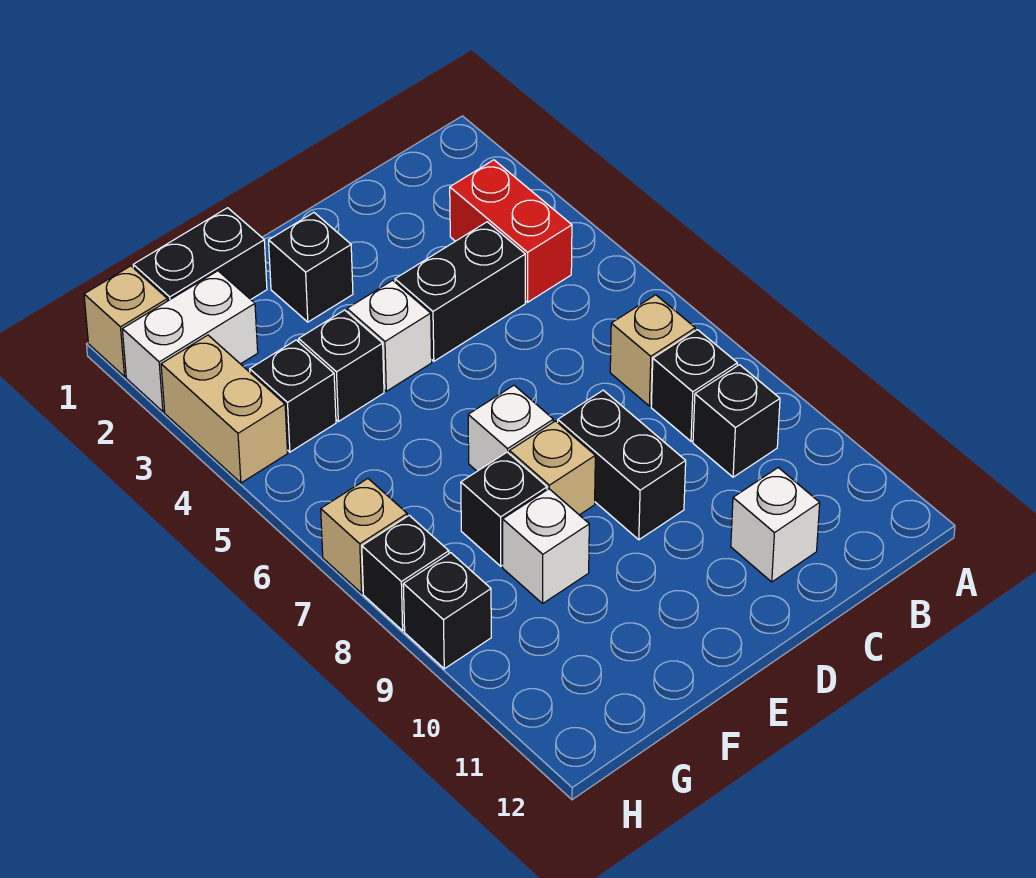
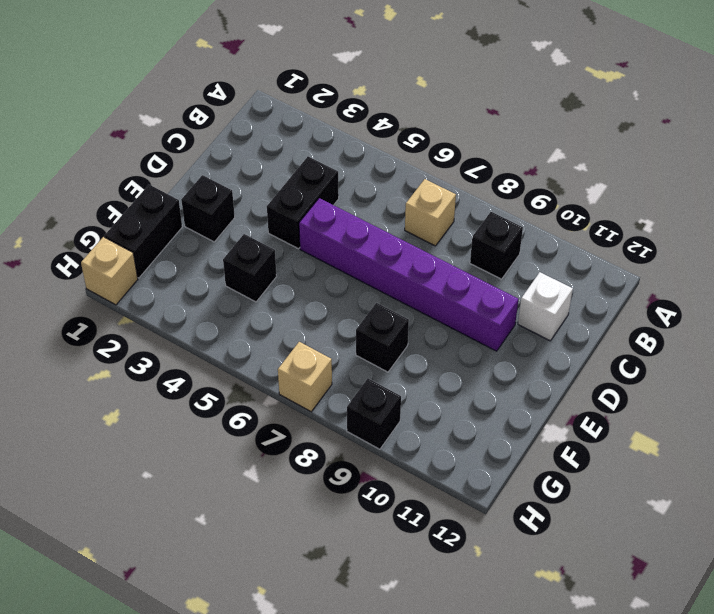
purple brick D5:D10 level 1 -> black brick D8:D9 level 1
none -> red brick B3:B4 level 1
none -> black brick B8 level 1
none -> white brick E4 level 1

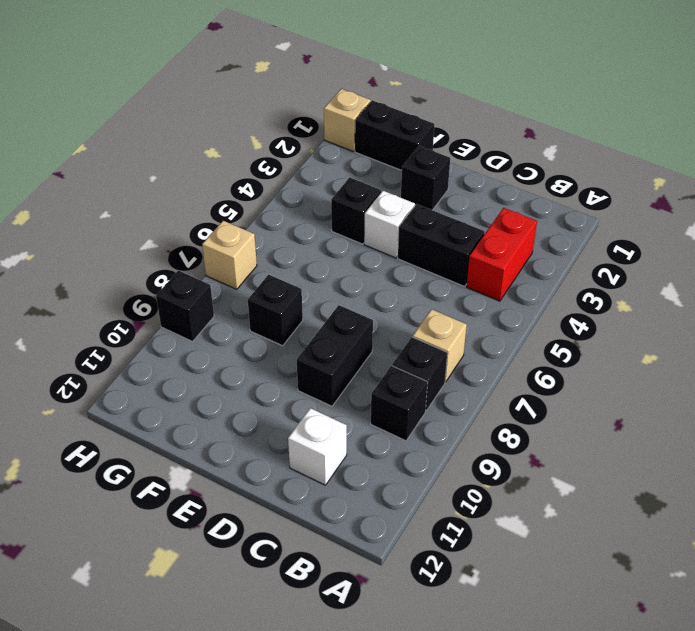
none -> white brick E7 level 1
none -> tan brick E8 level 1
none -> white brick F9 level 1

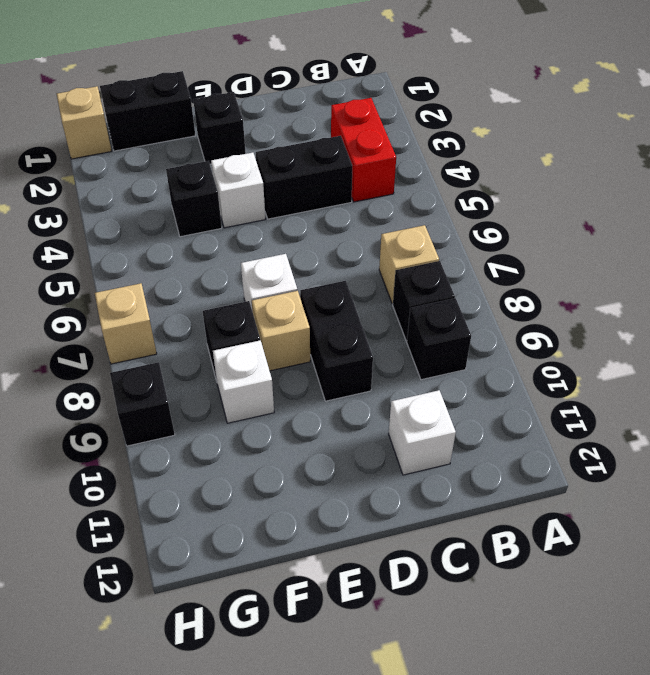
none -> white brick G2:H2 level 1
none -> black brick G4 level 1
none -> tan brick H3:H4 level 1

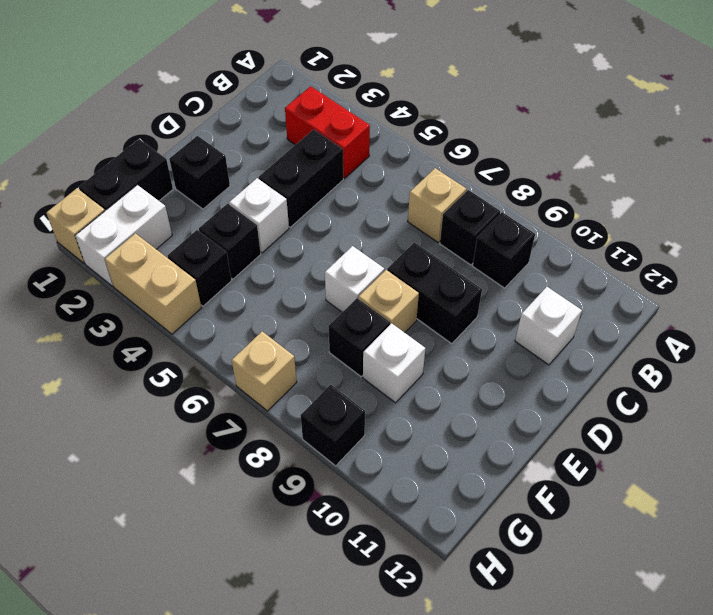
none -> black brick H8 level 1

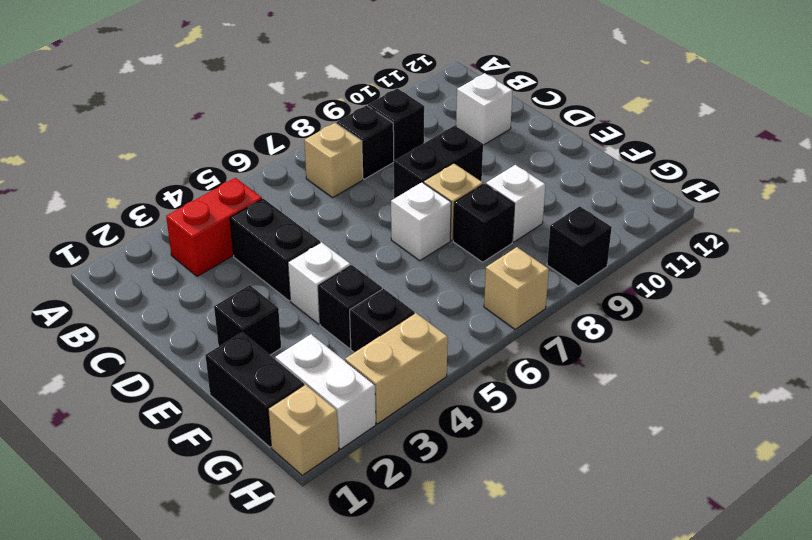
none -> black brick H8 level 1

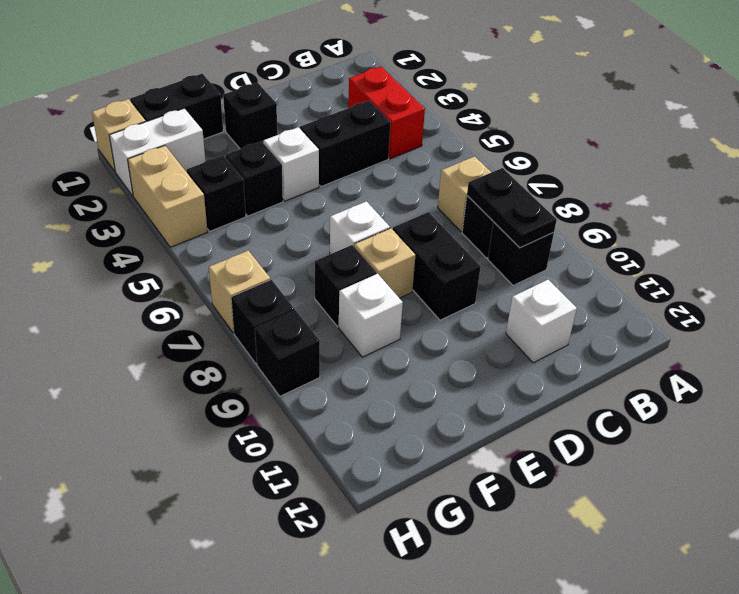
black plate B8:B9 level 2 -> none

